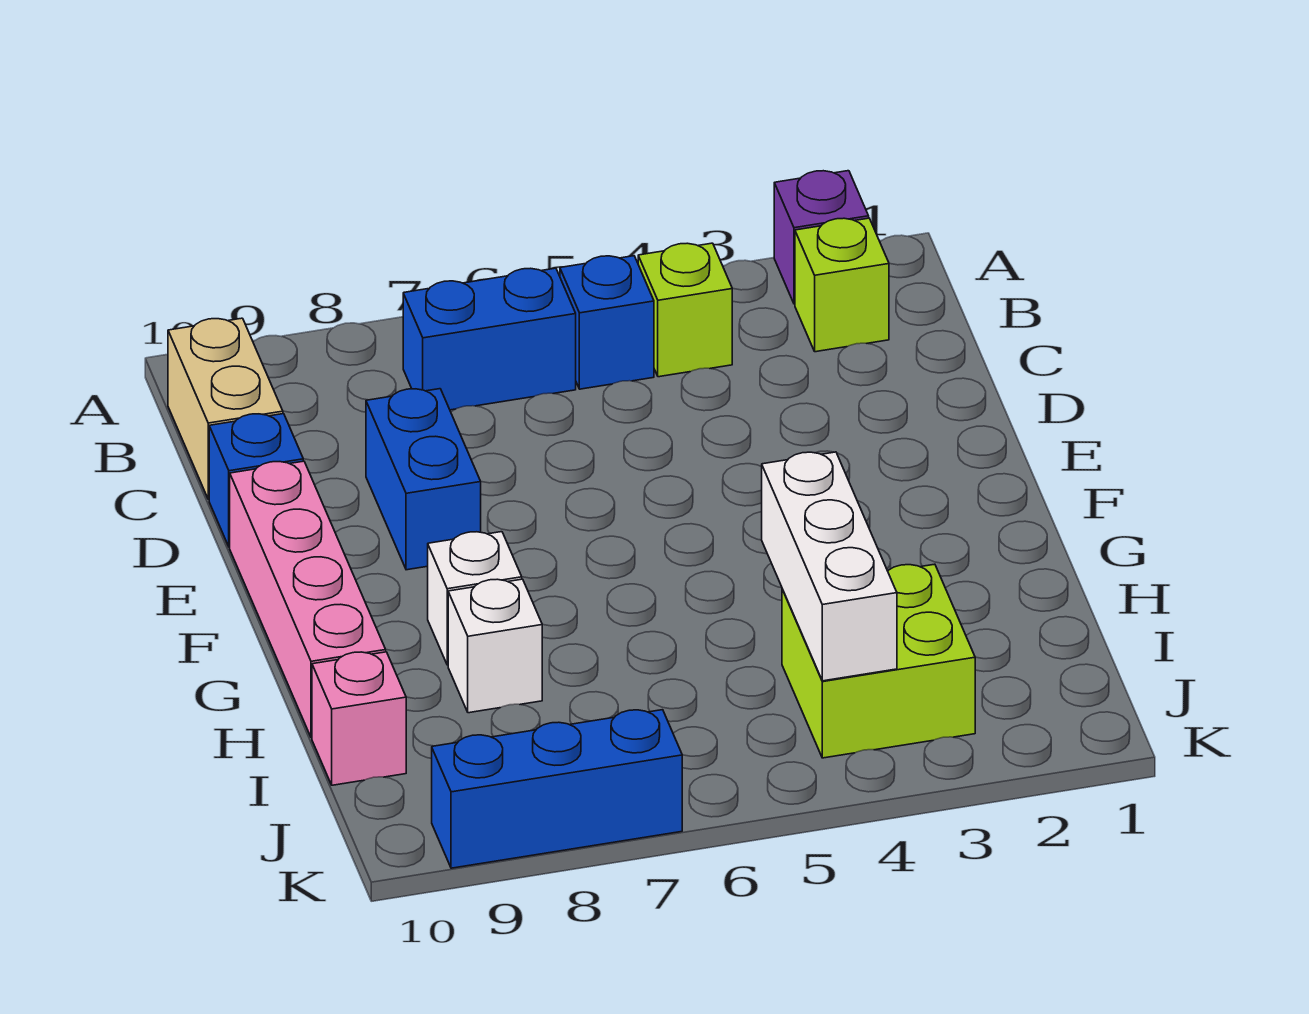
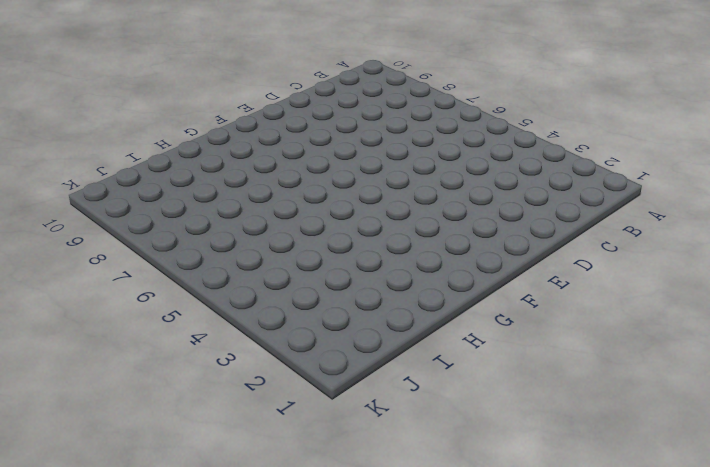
none -> purple brick A2 level 1
none -> lime brick B2 level 1
none -> lime brick B4 level 1

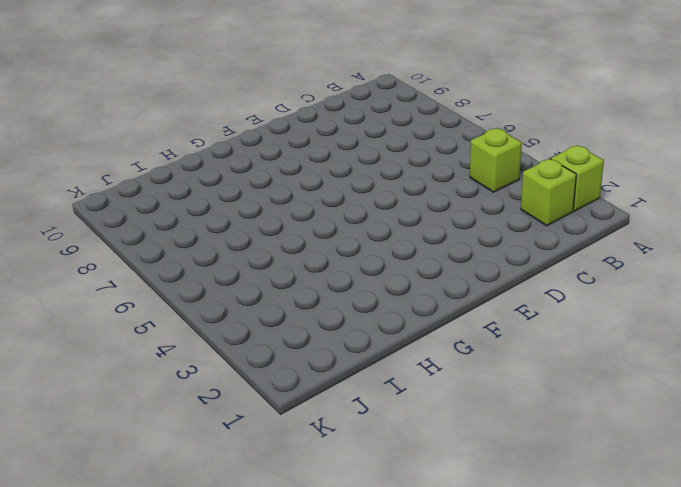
lime brick A2 level 1 -> purple brick A2 level 1
none -> blue brick B5 level 1
none -> blue brick B6:B7 level 1
none -> tan brick B10:C10 level 1

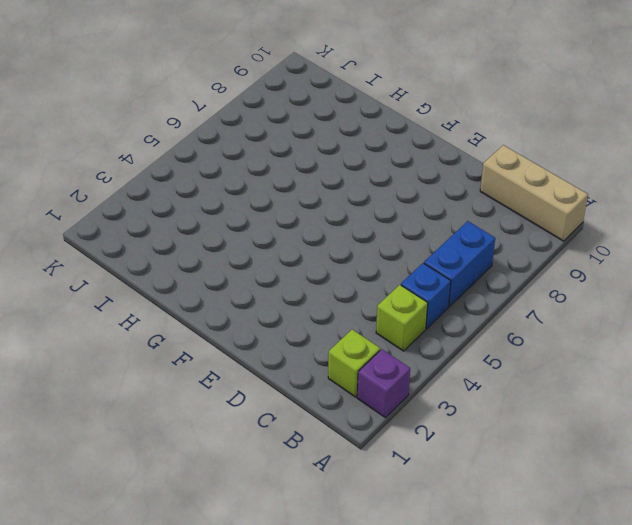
tan brick A10:C10 level 1 -> tan brick B10:C10 level 1
none -> blue brick D8:E8 level 1
none -> blue brick D10 level 1
none -> pink brick E10:H10 level 1

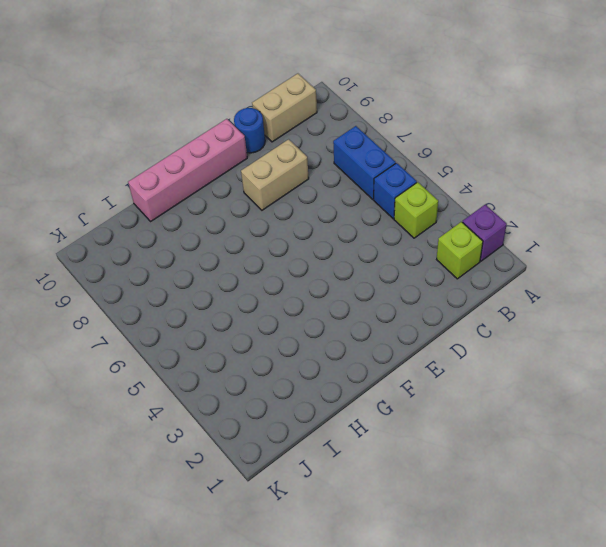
tan brick D8:E8 level 1 -> blue brick D8:E8 level 1
blue round brick D10 level 1 -> blue brick D10 level 1
none -> white brick G8 level 1
none -> white brick H8 level 1
none -> lime brick I3:J4 level 1

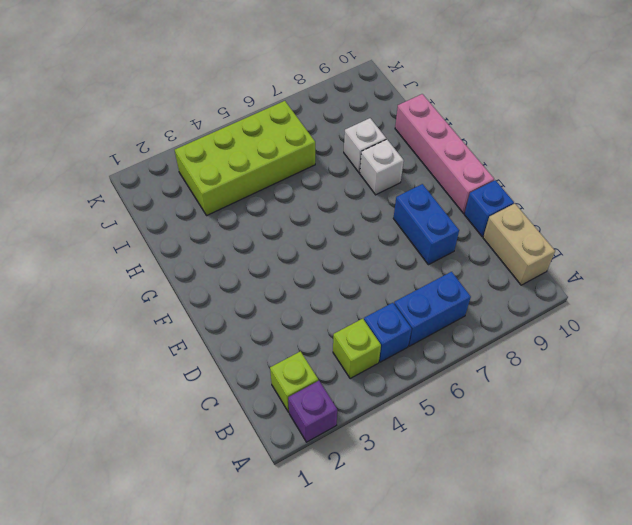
lime brick I3:J6 level 1 -> lime brick I3:J4 level 1
none -> pink brick I10 level 1
none -> blue brick K7:K9 level 1
none -> white brick H4:J4 level 2

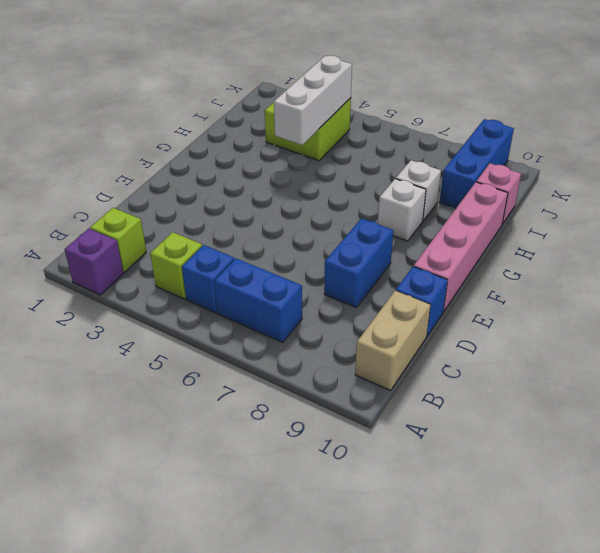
blue brick I9:K9 level 1 -> blue brick K7:K9 level 1

